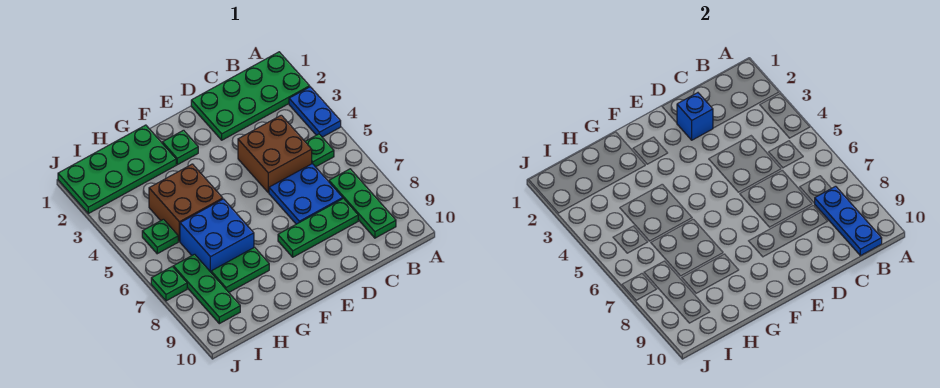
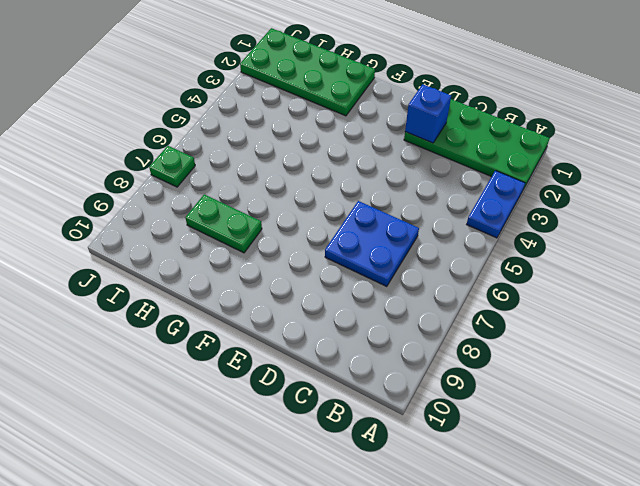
none -> green plate B5 level 1
none -> green plate B7:B9 level 1
none -> brown brick C4:D5 level 1

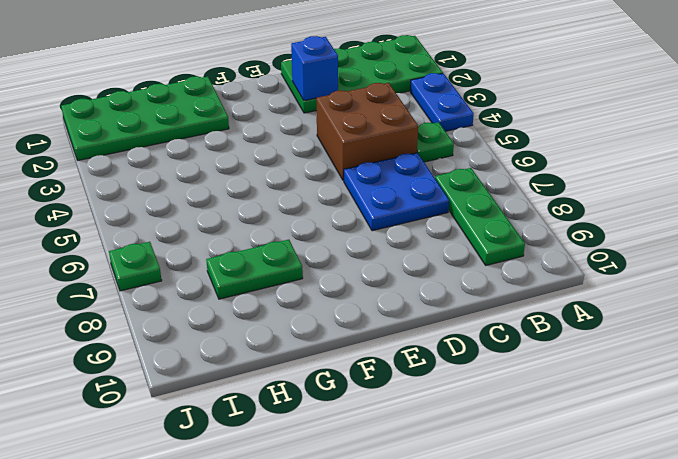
none -> green plate C8:E8 level 1
none -> green plate F2 level 1
none -> brown brick G4:H5 level 1

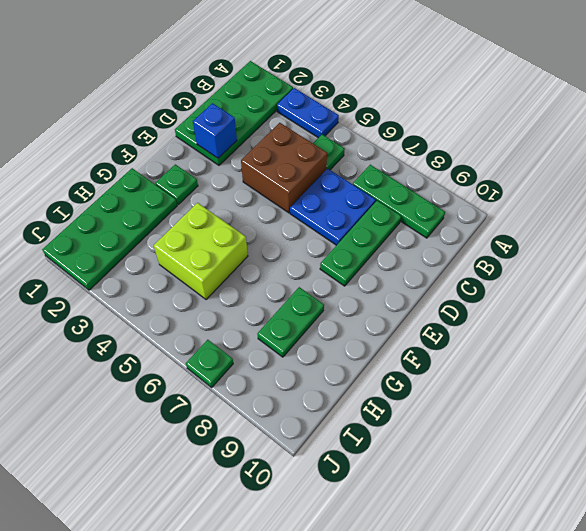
lime brick G4:H5 level 1 -> brown brick G4:H5 level 1
none -> blue brick G6:H7 level 1
none -> green plate I5 level 1
none -> green plate I7:I9 level 1

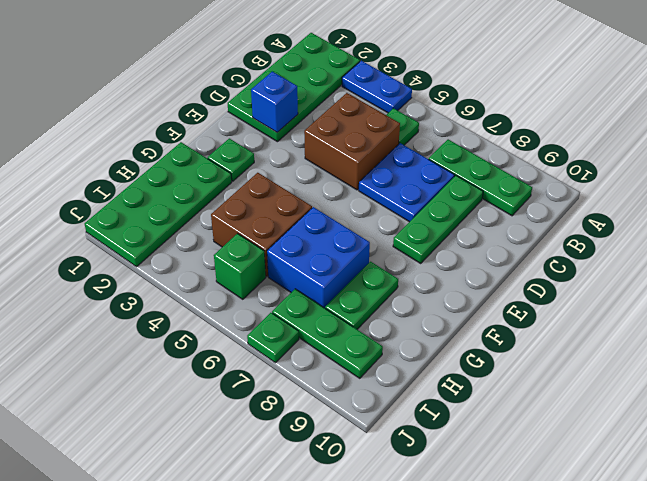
green brick I5 level 1 -> green plate I5 level 1
none -> blue plate B8:B10 level 2

